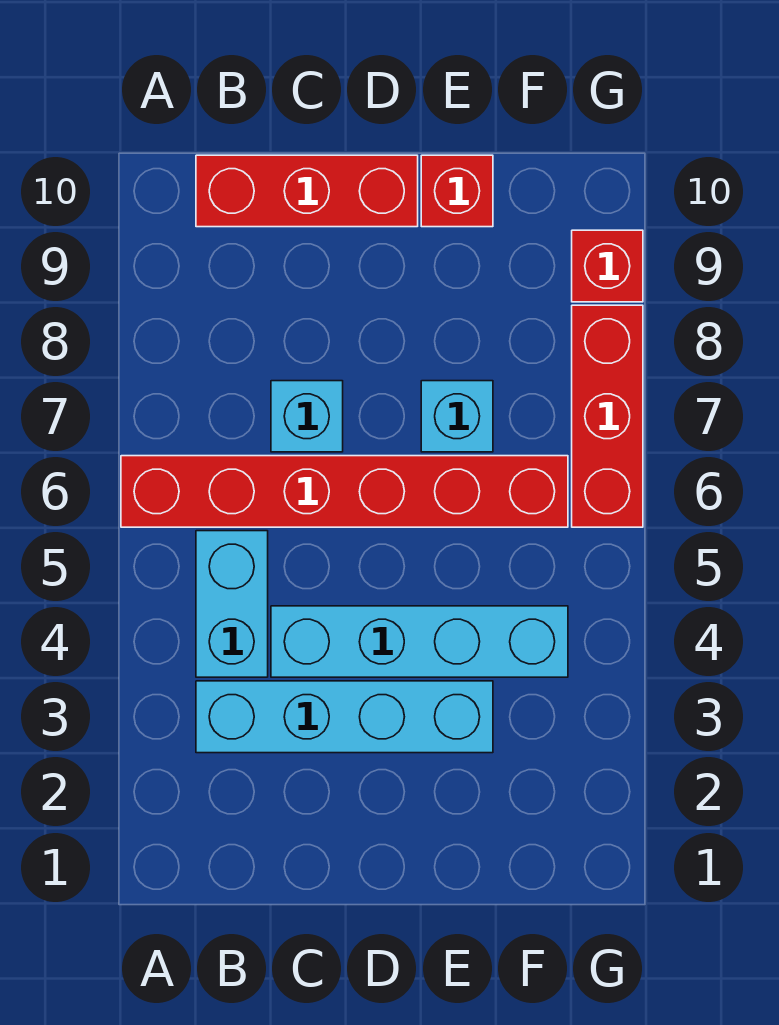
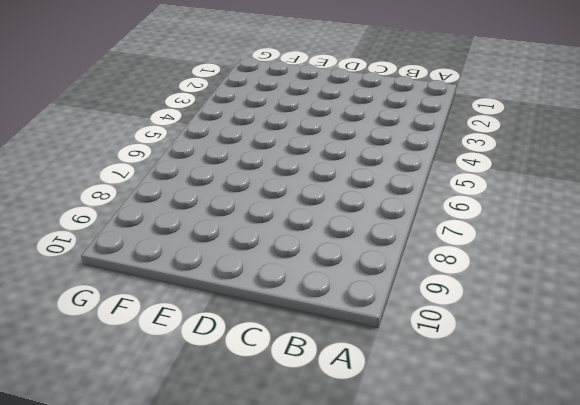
none -> red brick A6:F6 level 1
none -> cyan brick B3:E3 level 1

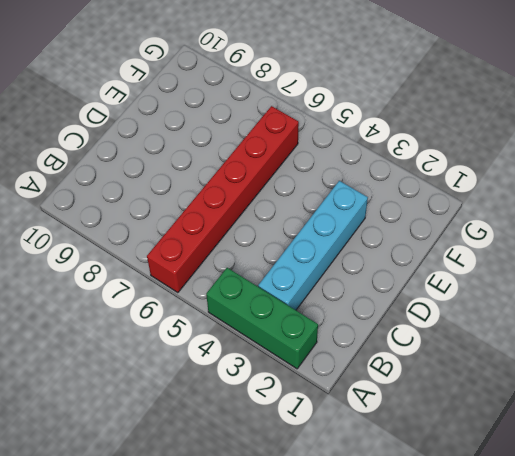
green brick A2:A4 level 1 -> none
none -> cyan brick B4:B5 level 1
none -> red brick B10:D10 level 1

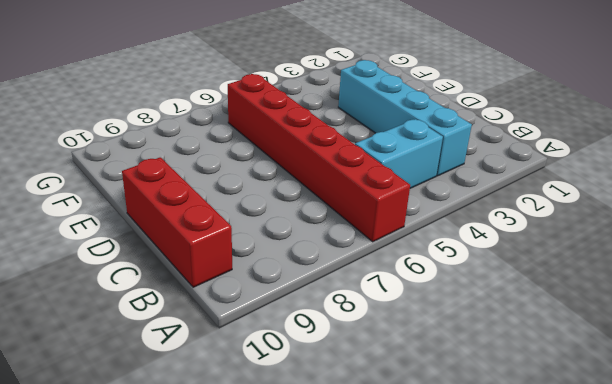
none -> cyan brick C4:F4 level 1
none -> cyan brick C7 level 1

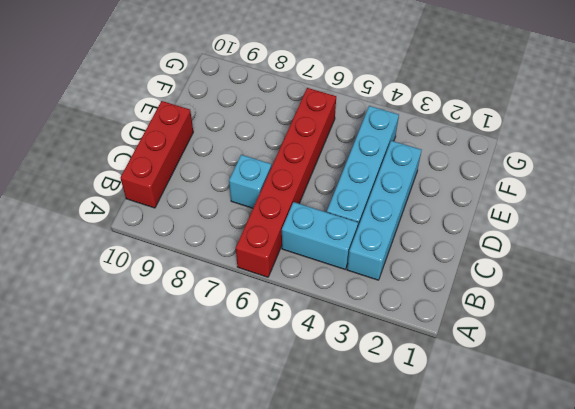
none -> cyan brick E7 level 1
none -> red brick E10 level 1

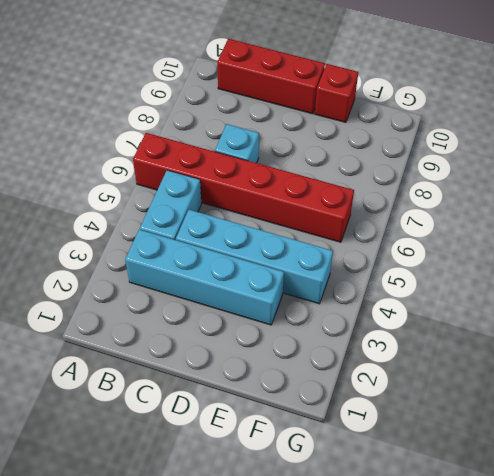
none -> cyan brick E7 level 1
none -> red brick G6:G8 level 1

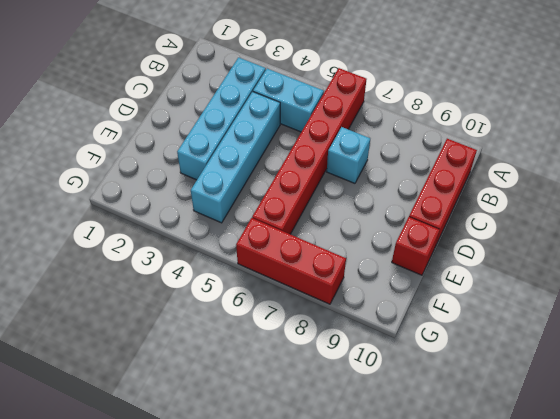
none -> cyan brick E7 level 1
none -> red brick G9 level 1

